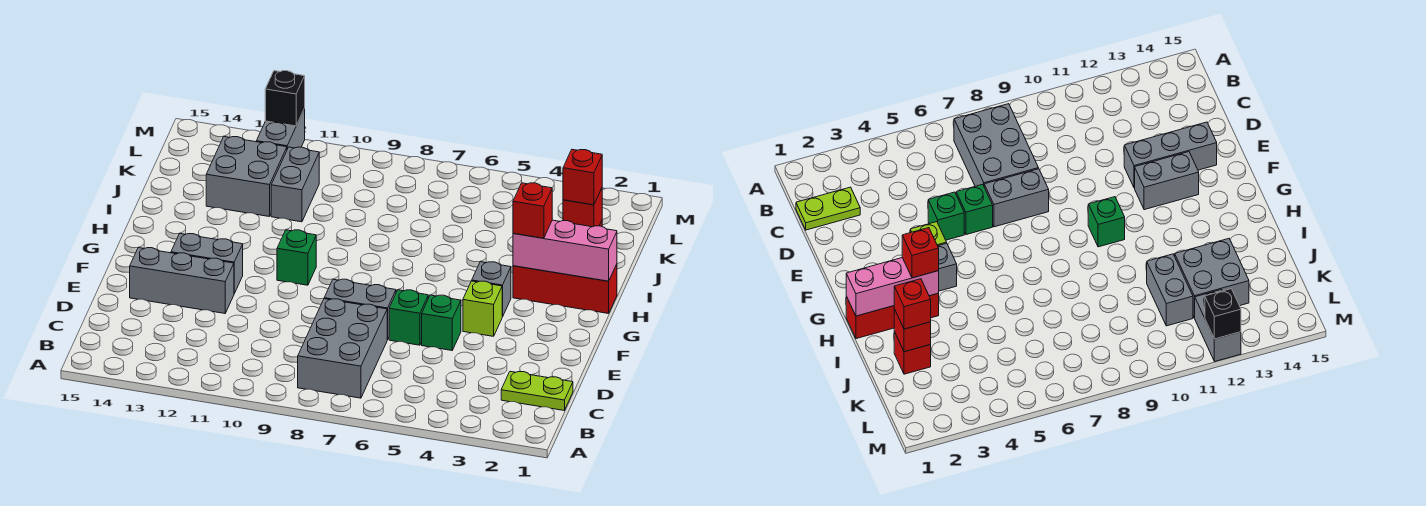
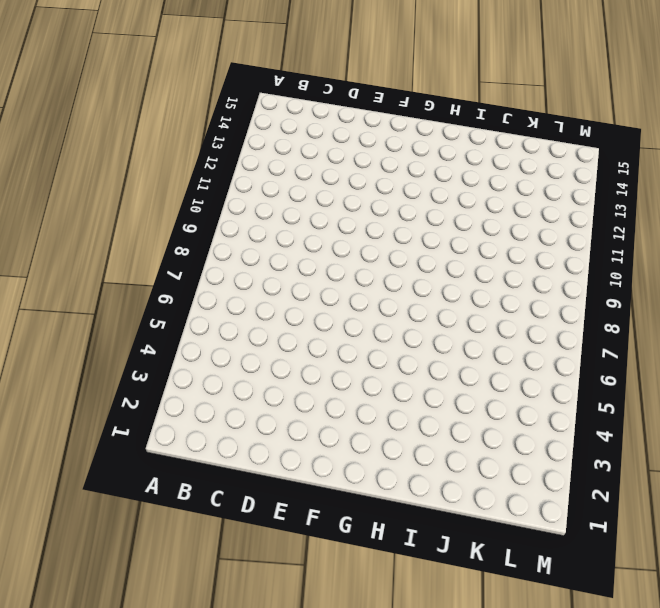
none -> grey brick B7:D8 level 1
none -> lime plate C1:C2 level 1
none -> green brick E5 level 1

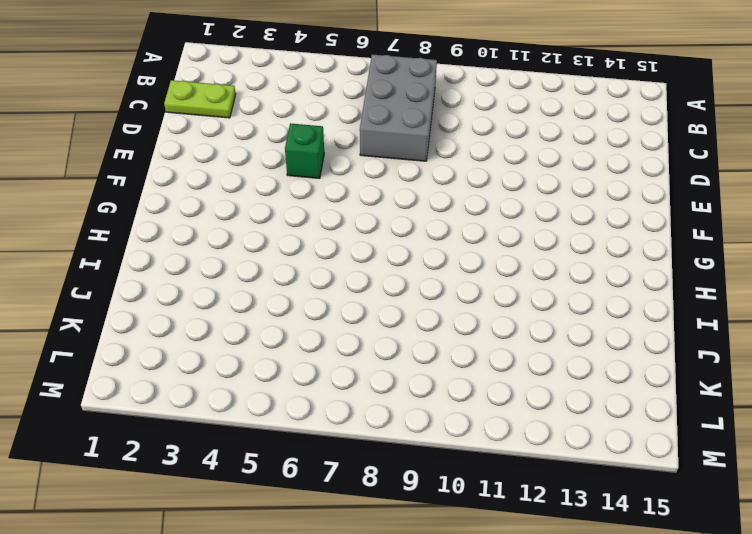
none -> green brick E6 level 1
none -> grey brick E7:E8 level 1
none -> grey brick E12:E14 level 1

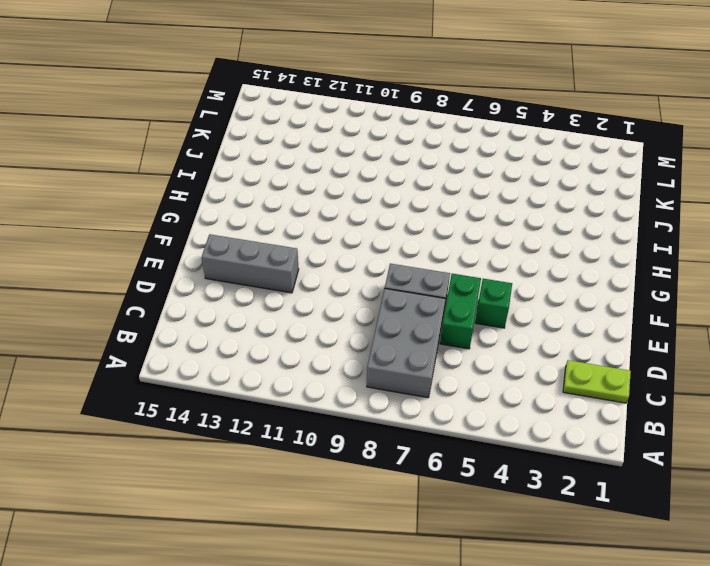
green brick D6:E6 level 1 -> green brick E6 level 1
none -> lime brick F4 level 1
none -> grey brick F12:F13 level 1
none -> grey brick G4 level 1

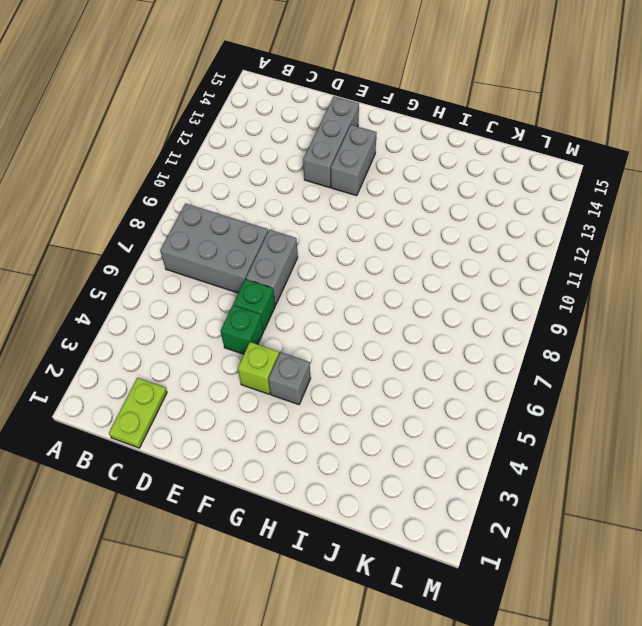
none -> green brick G10 level 1
none -> red brick H1:H3 level 1
none -> red brick J2 level 1

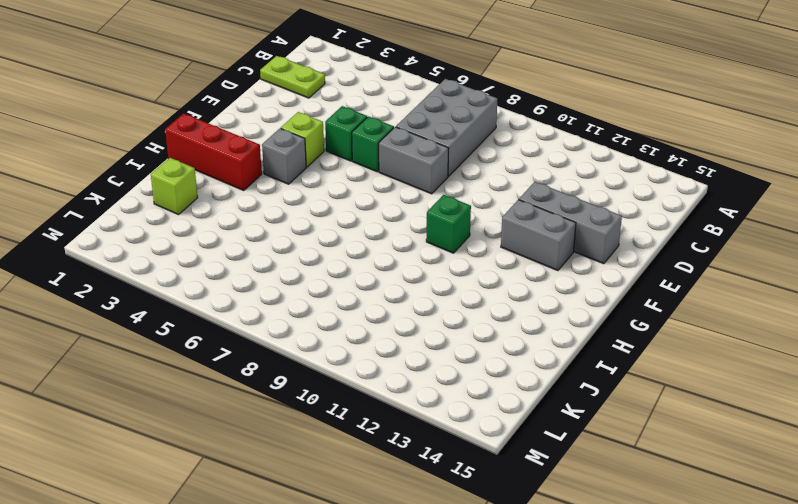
lime brick J2 level 1 -> red brick J2 level 1
none -> grey brick J11:K11 level 1
none -> grey brick J12:K13 level 1
none -> grey brick L12:M12 level 1

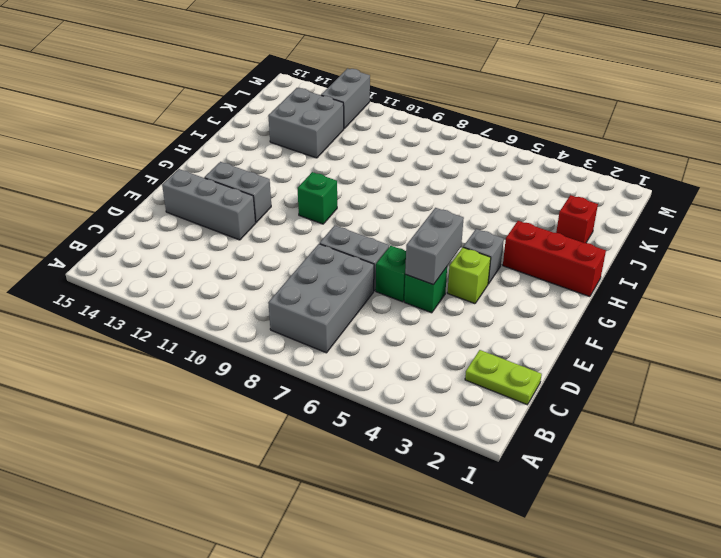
grey brick E5:F5 level 2 -> grey brick J11:K11 level 1
none -> pink brick H1:H3 level 2
none -> red brick J2 level 2
none -> black brick M12 level 2

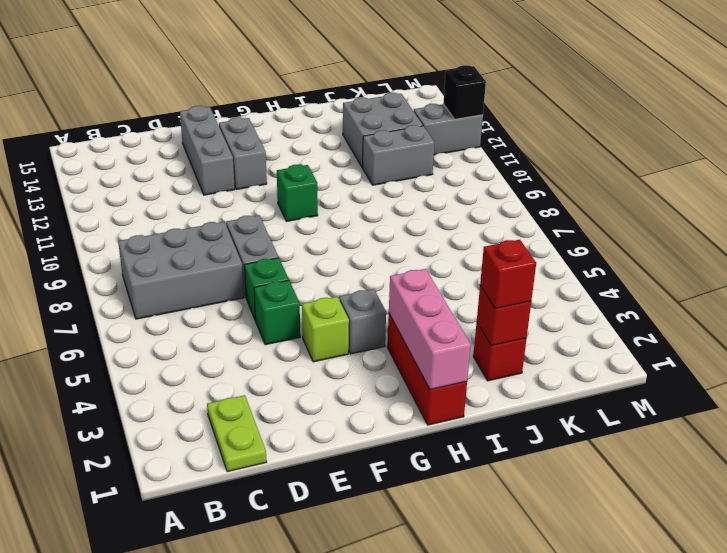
none -> red brick H3 level 3

